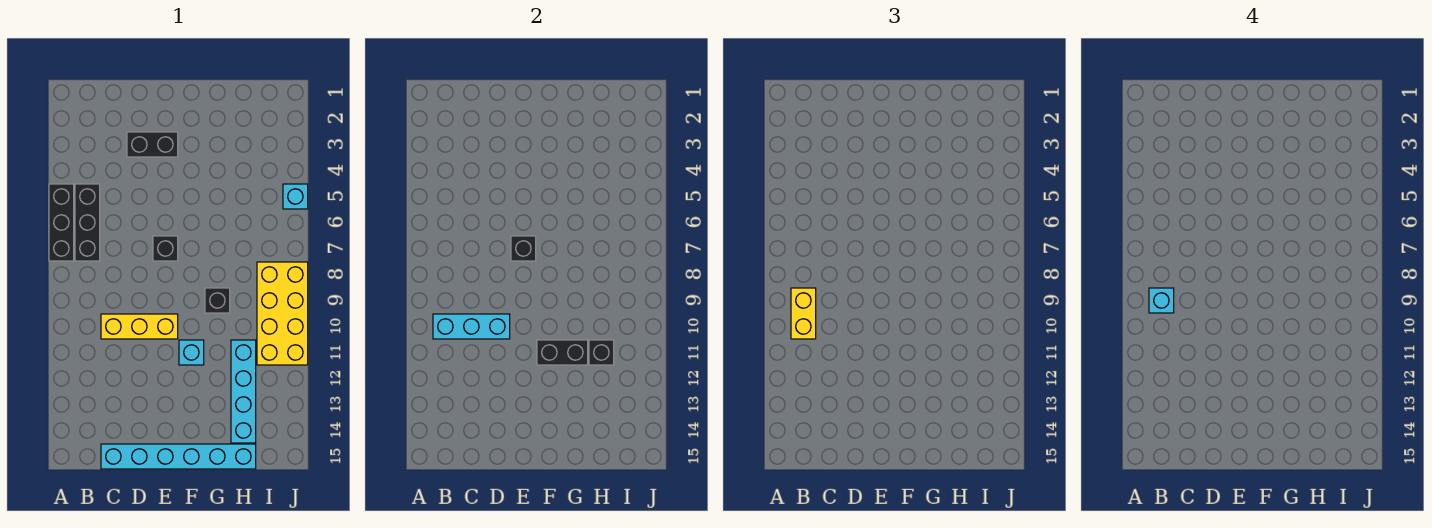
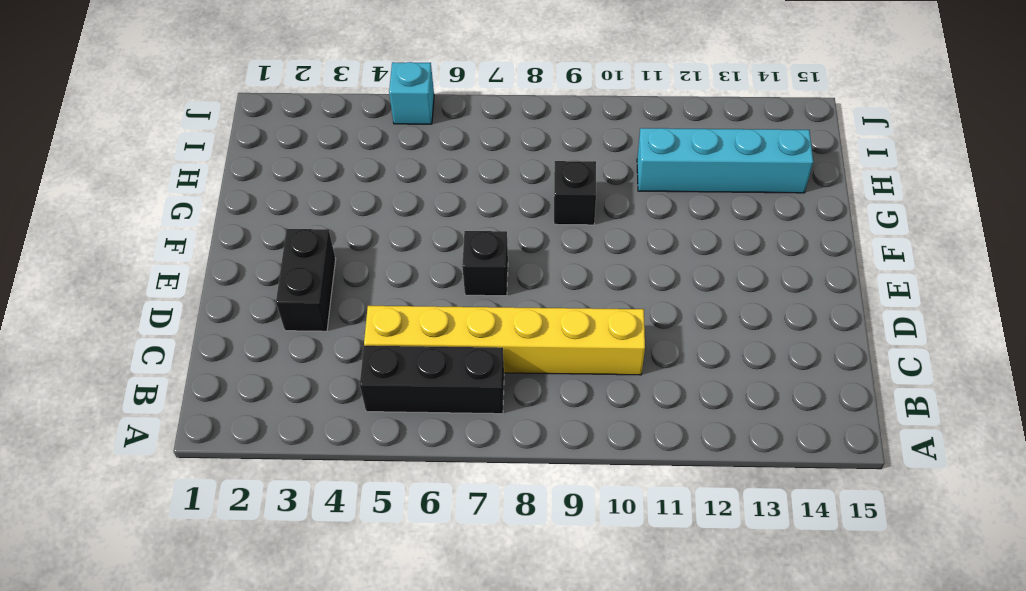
yellow brick C5:C10 level 1 -> yellow brick C10:E10 level 1
none -> black brick A5:A7 level 1
none -> cyan brick C15:H15 level 1
none -> cyan brick F11 level 1

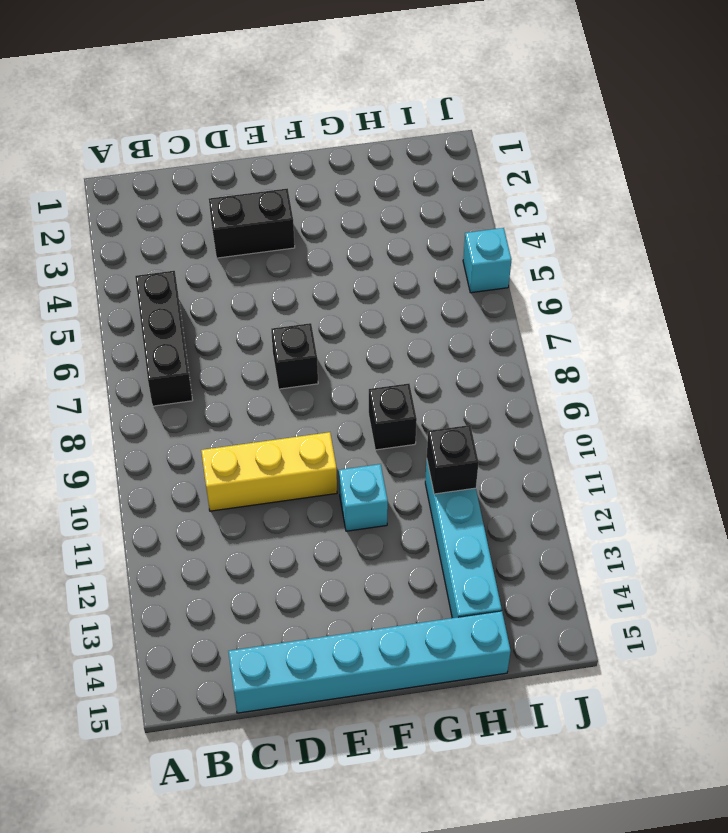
none -> black brick A5:A7 level 1
none -> yellow brick I8:J11 level 1
none -> cyan brick B10:D10 level 2

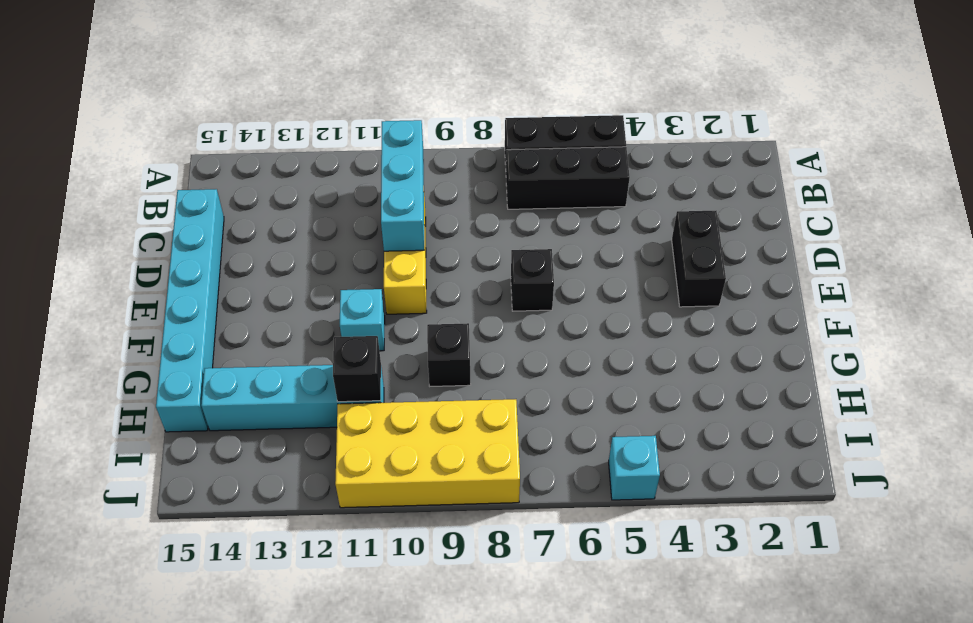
none -> black brick E7 level 2
none -> black brick F11:G11 level 2
none -> yellow brick B9:B10 level 3

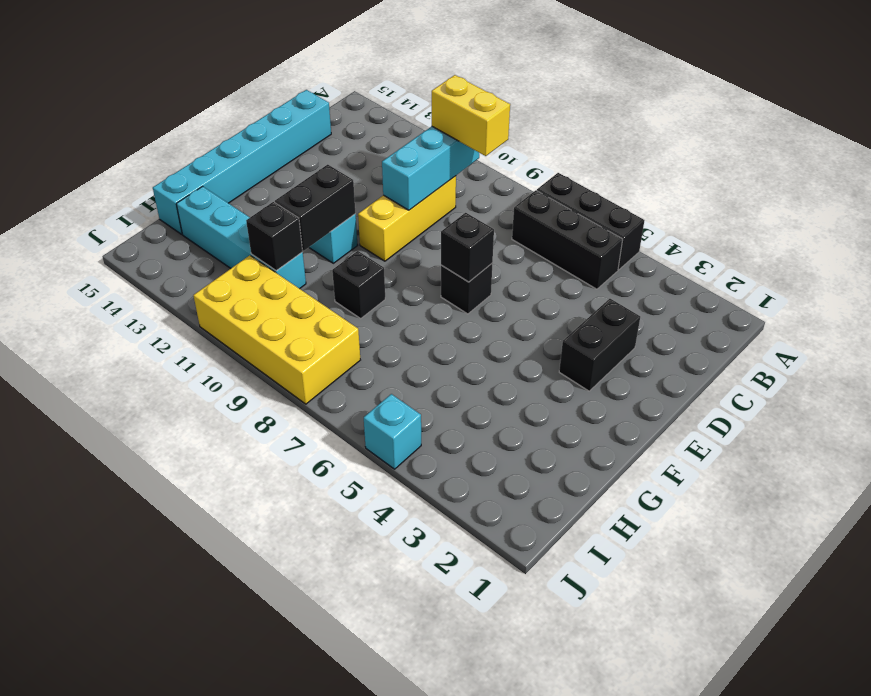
none -> cyan brick B9 level 4

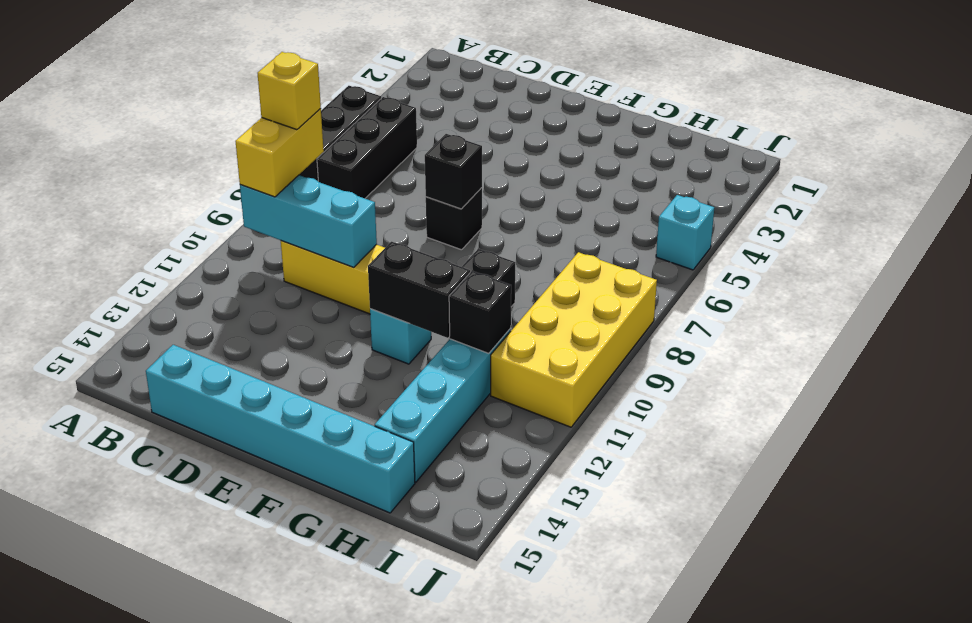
yellow brick B9 level 4 -> cyan brick B9 level 4
none -> black brick D3:E3 level 1

